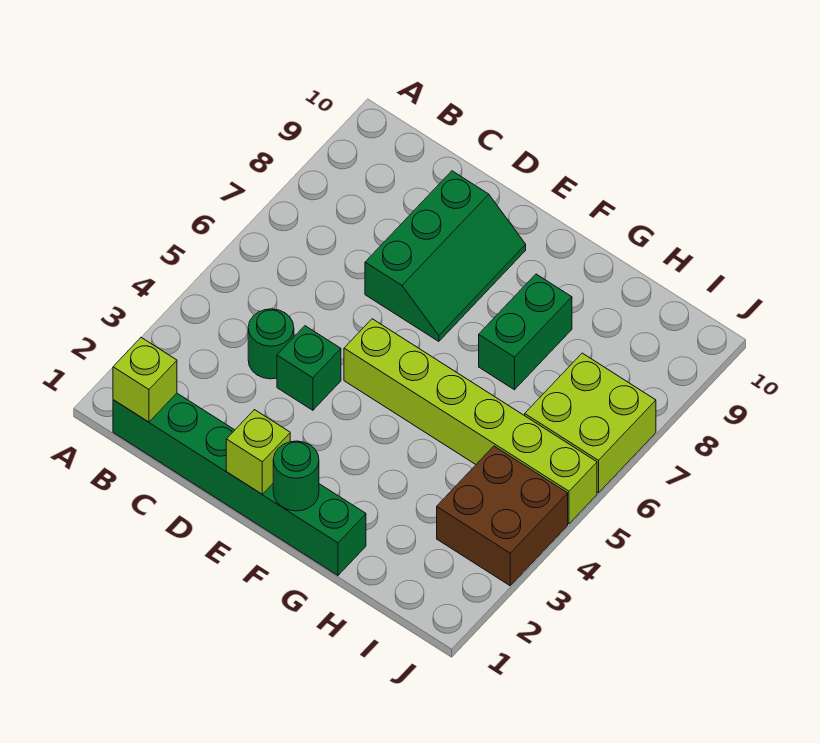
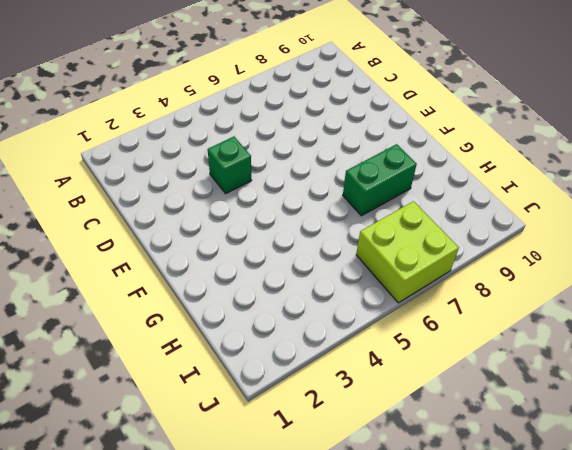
none -> green brick B1:G1 level 1
none -> green round brick C4 level 1

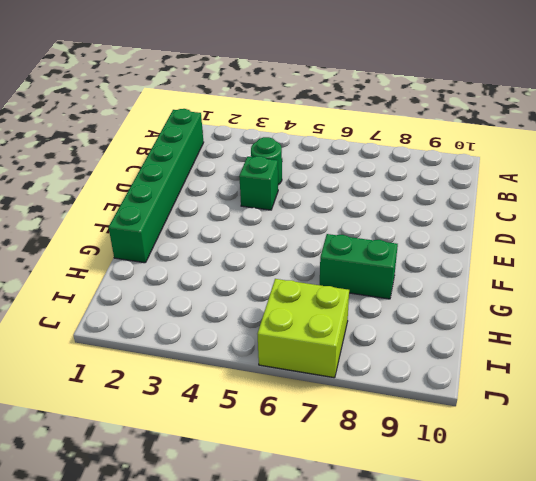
none -> green slope D7:E9 level 1 top D
none -> lime brick E5:J5 level 1

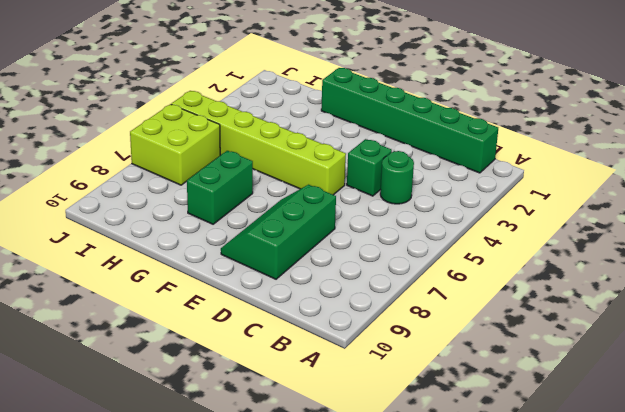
none -> brown brick I3:J4 level 1
none -> lime brick B1 level 2

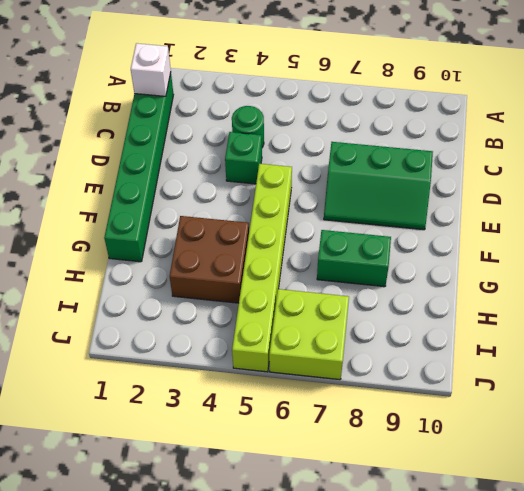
white brick B1 level 2 -> lime brick B1 level 2
brown brick G3:H4 level 1 -> brown brick I3:J4 level 1
none -> lime brick E1 level 2
none -> green round brick F1 level 2

